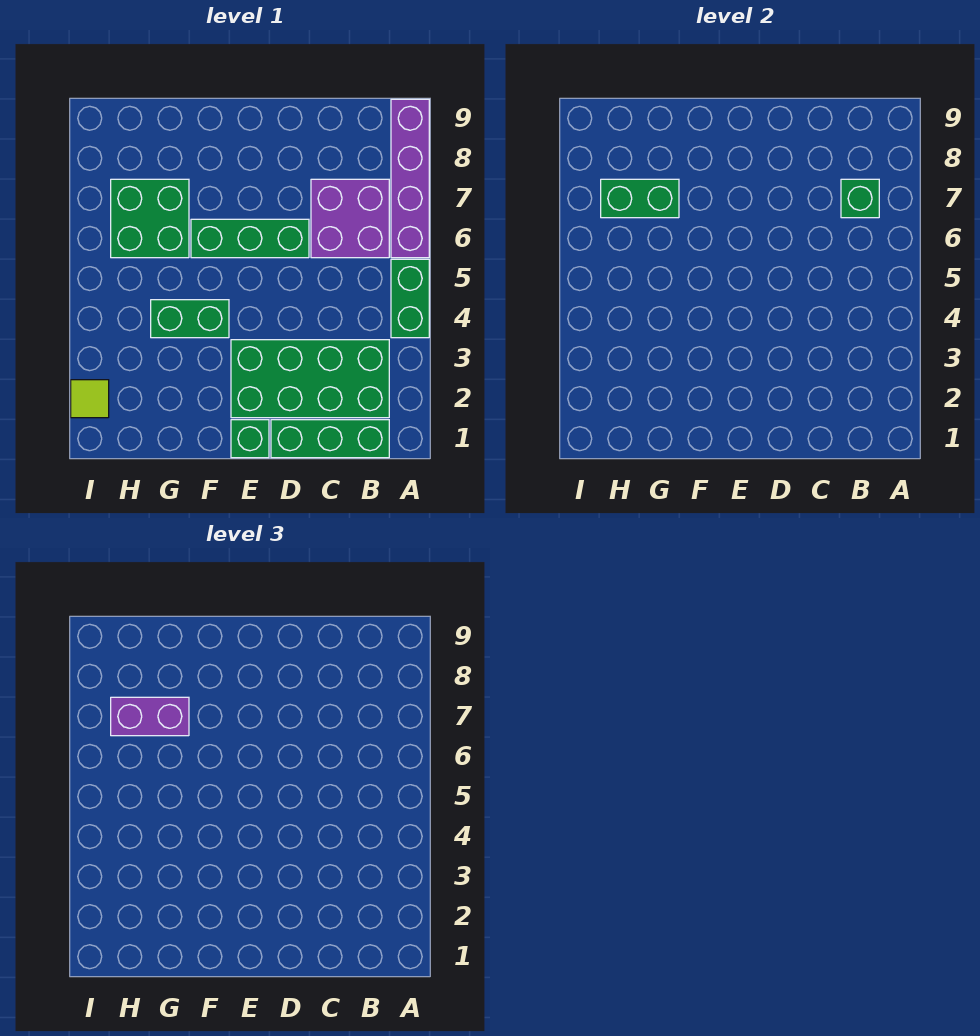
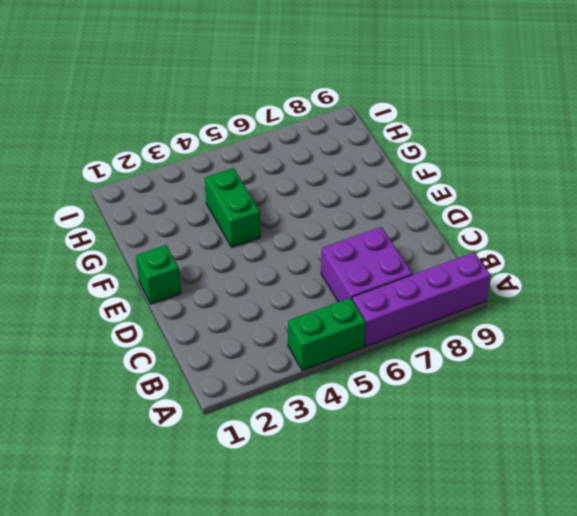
none -> green brick B1:D1 level 1
none -> green brick B2:E3 level 1
none -> green brick D6:F6 level 1

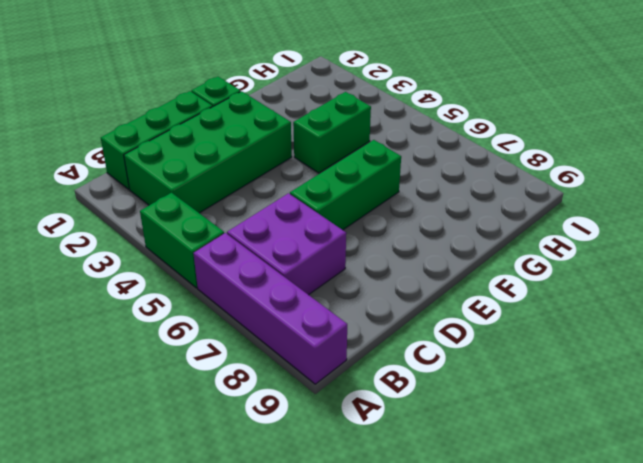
none -> green brick G6:H7 level 1
none -> lime tile I2 level 1
none -> green brick B7 level 2

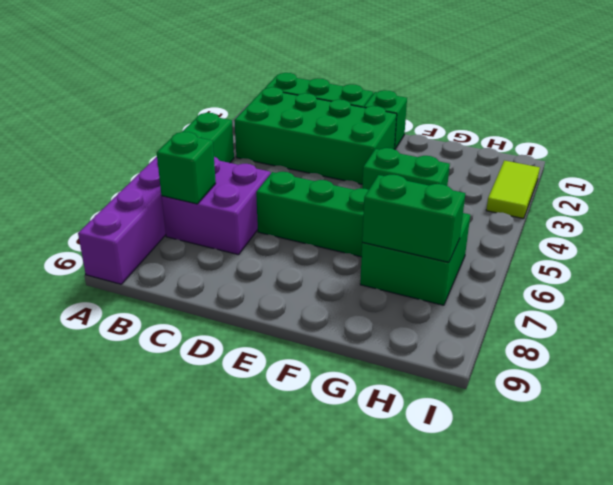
lime tile I2:I3 level 1 -> lime tile I2 level 1
none -> purple brick G7:H7 level 3

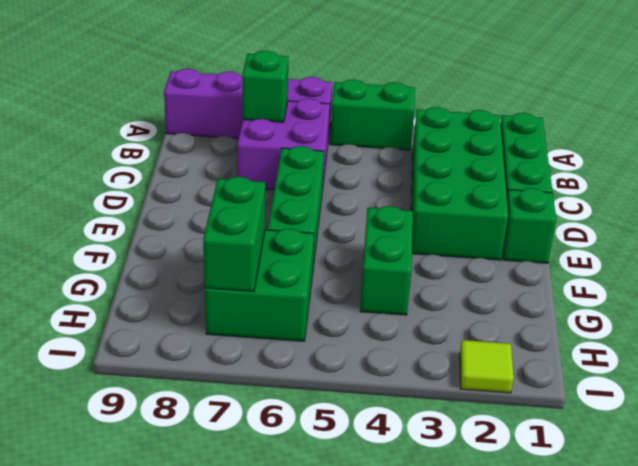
none -> purple brick G7:H7 level 3

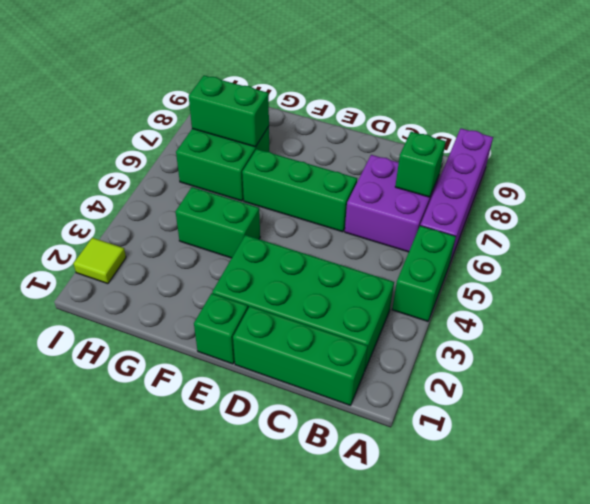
none -> purple brick G7:H7 level 3

